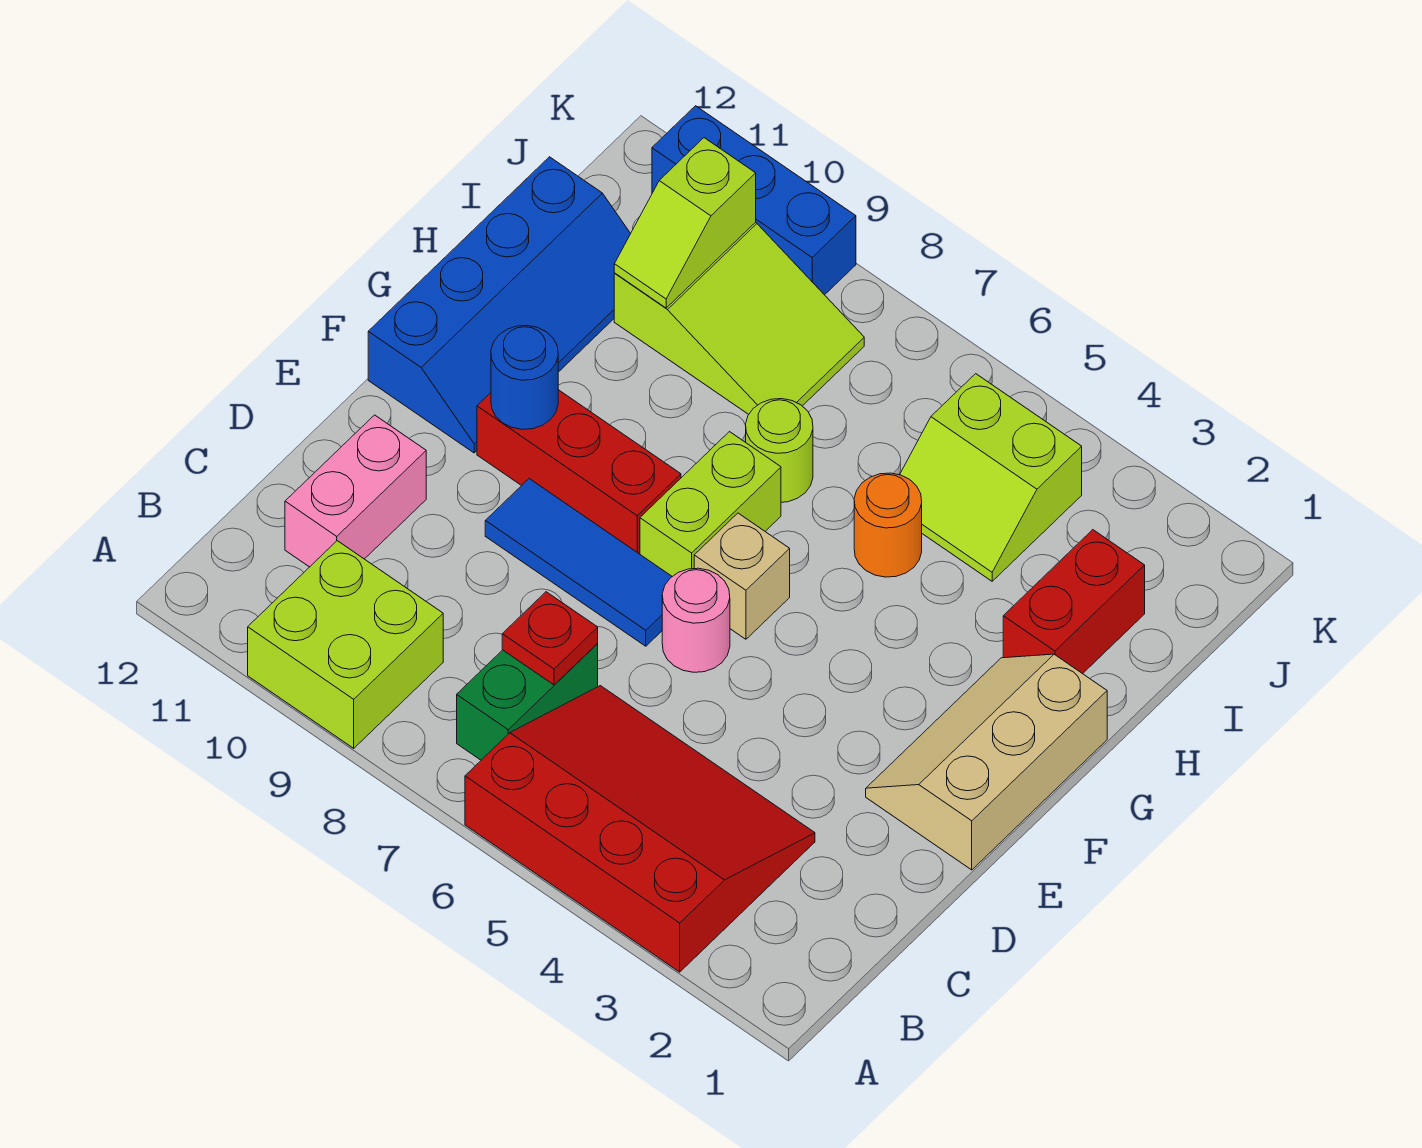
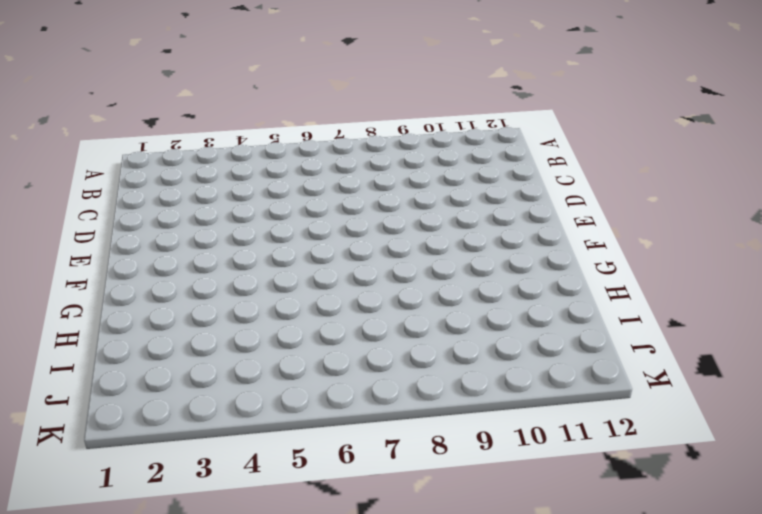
none -> red slope A3:C6 level 1 top A
none -> lime brick A9:B10 level 1
none -> green brick B7:C7 level 1

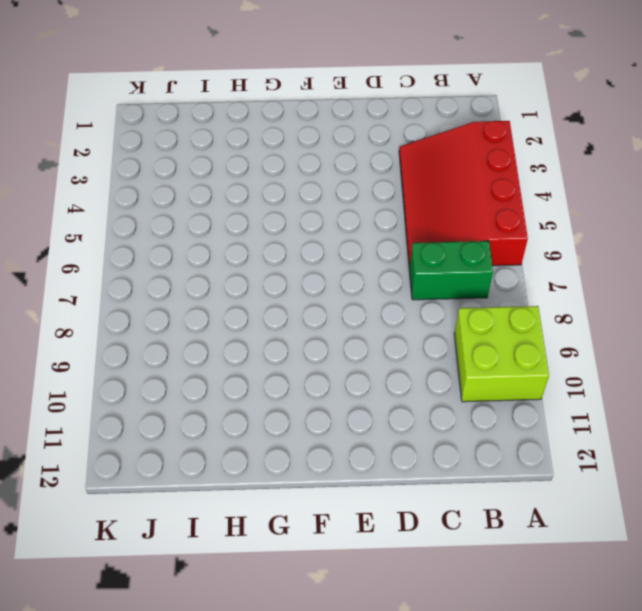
none -> pink brick C11:D11 level 1
none -> tan slope E1:G2 level 1 top 1
none -> pink round brick E6 level 1

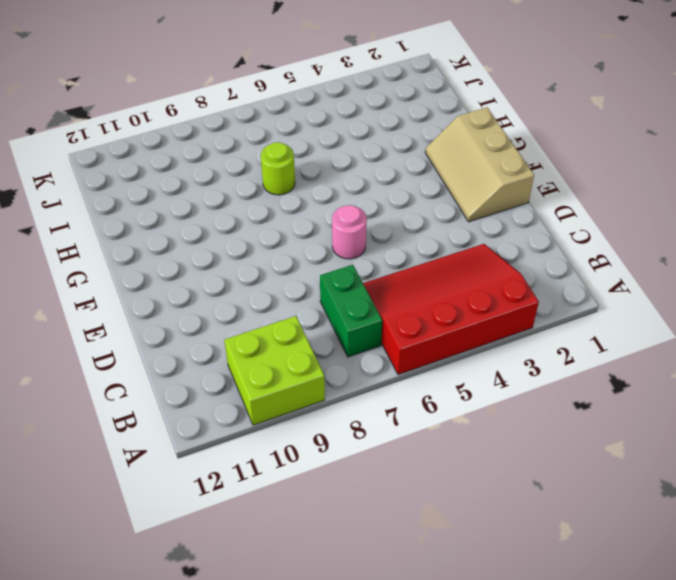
none -> pink brick C11:D11 level 1
none -> blue tile E7:E9 level 1
none -> tan brick F6 level 1

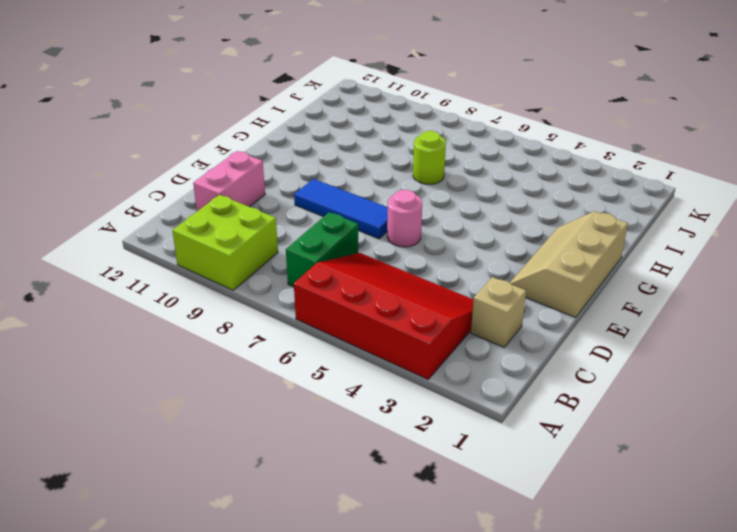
tan brick C2 level 1 -> tan brick F6 level 1
none -> lime brick F7:G7 level 1
none -> red brick F8:F10 level 1
none -> blue slope F11:I12 level 1 top 12

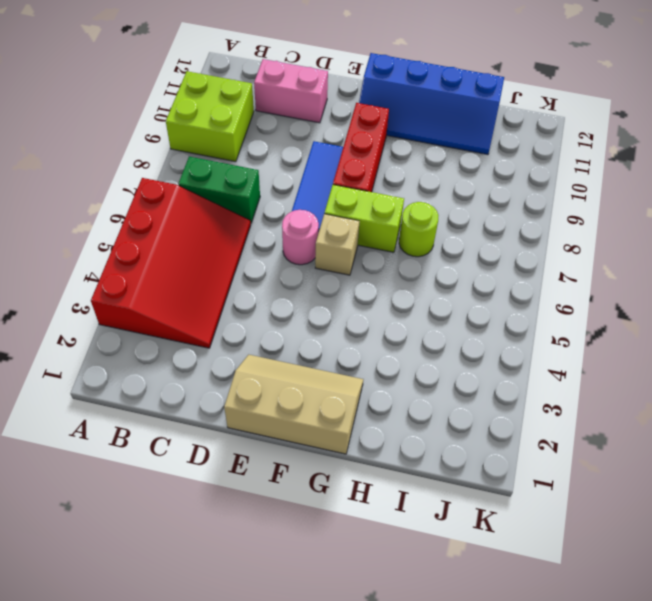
none -> red brick H2:I2 level 1
none -> orange round brick H5 level 1
none -> lime slope I4:J5 level 1 top J

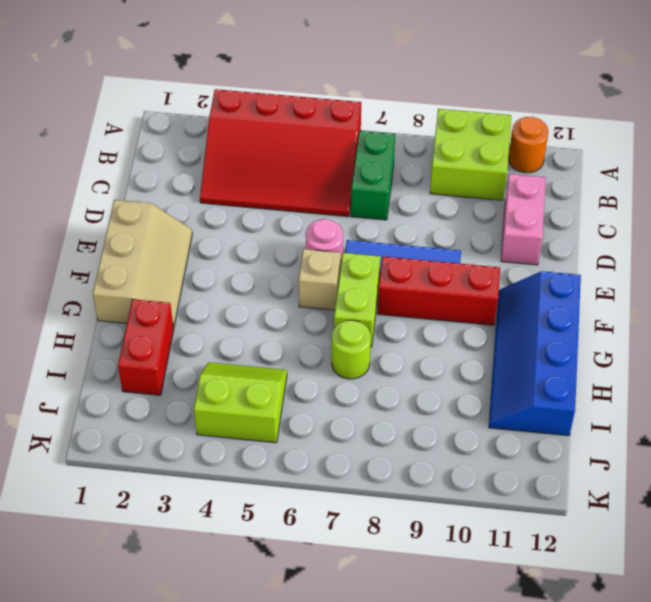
orange round brick A11 level 1 -> orange round brick H5 level 1
none -> lime slope I8:J10 level 1 top 10
none -> blue brick K9:K11 level 1
none -> red plate C7 level 2

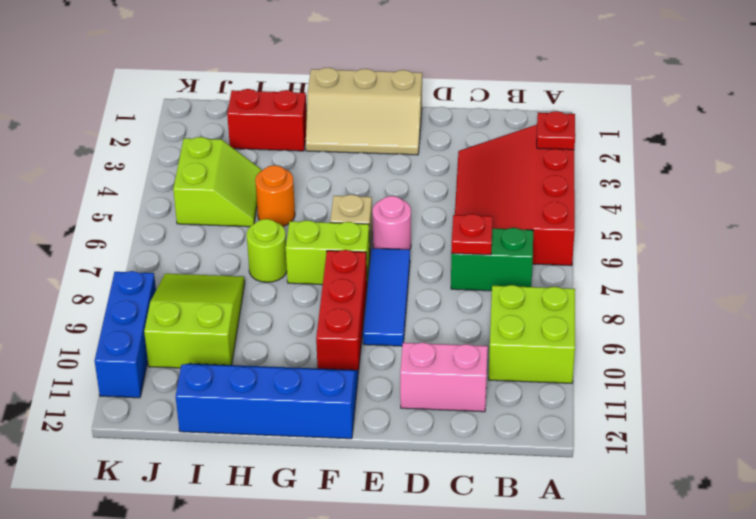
red plate A3 level 2 -> none
none -> blue round brick F10 level 2
none -> lime slope I10:J10 level 2 top J

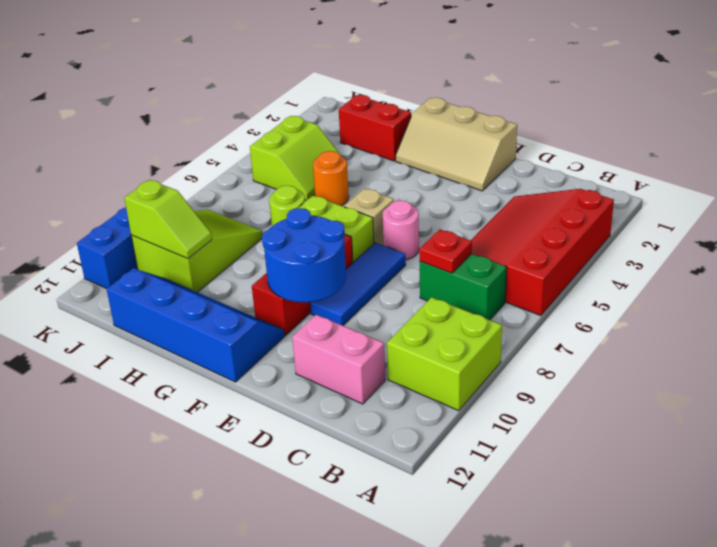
blue round brick E9:F10 level 2 -> blue round brick F10 level 2

